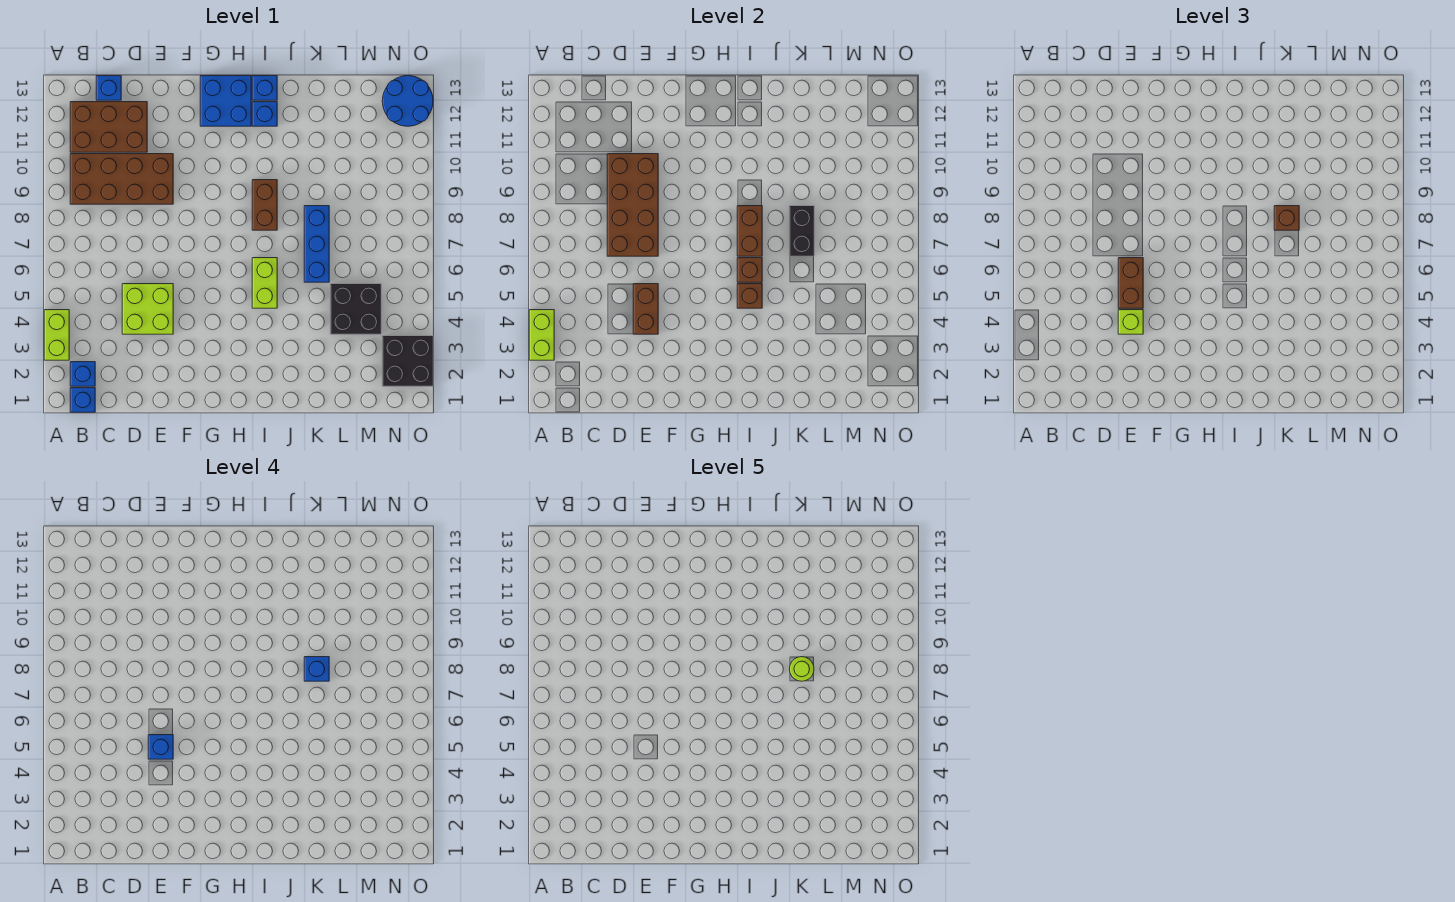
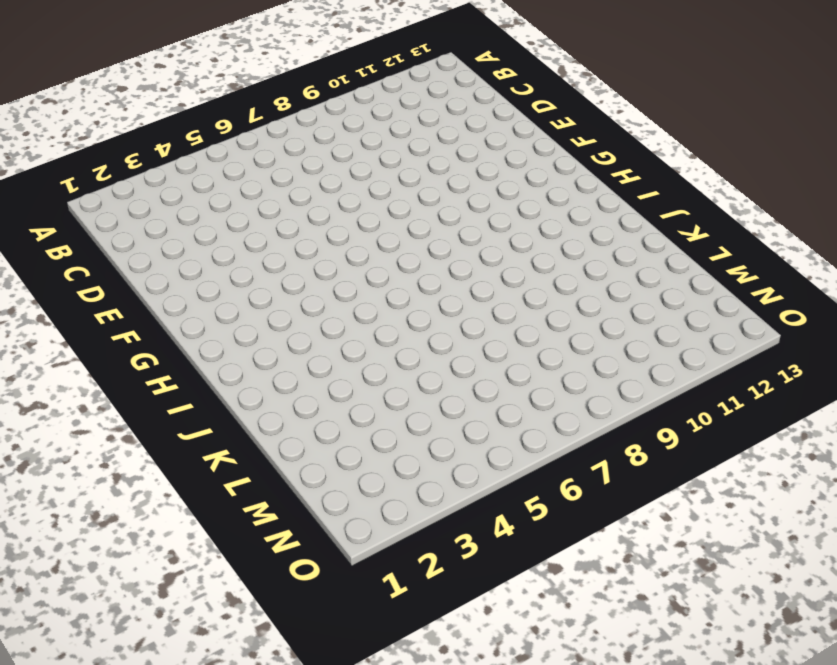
none -> lime brick A3:A4 level 1
none -> blue brick B1 level 1
none -> blue brick B2 level 1

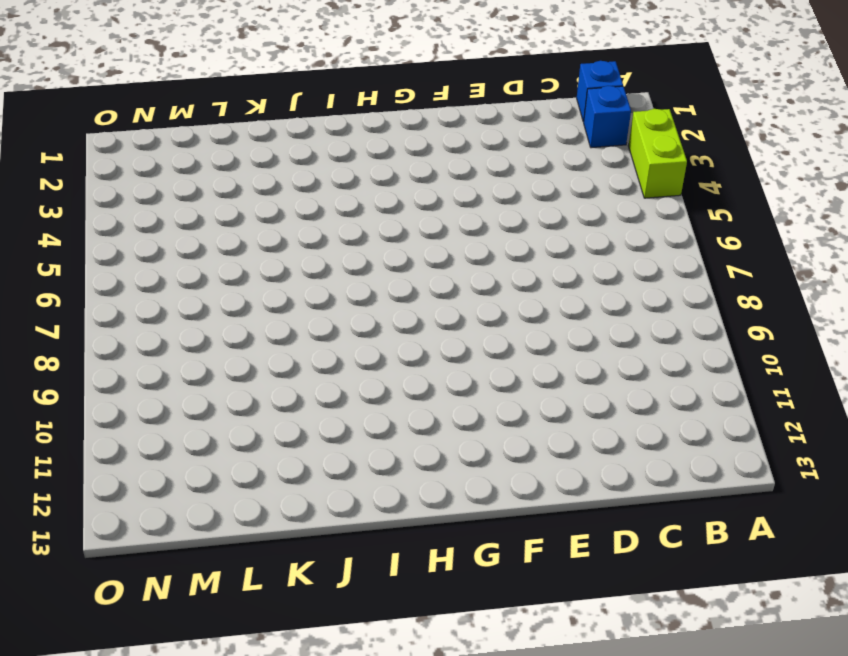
none -> brown brick B9:E10 level 1
none -> brown brick B11:D12 level 1
none -> blue brick C13 level 1

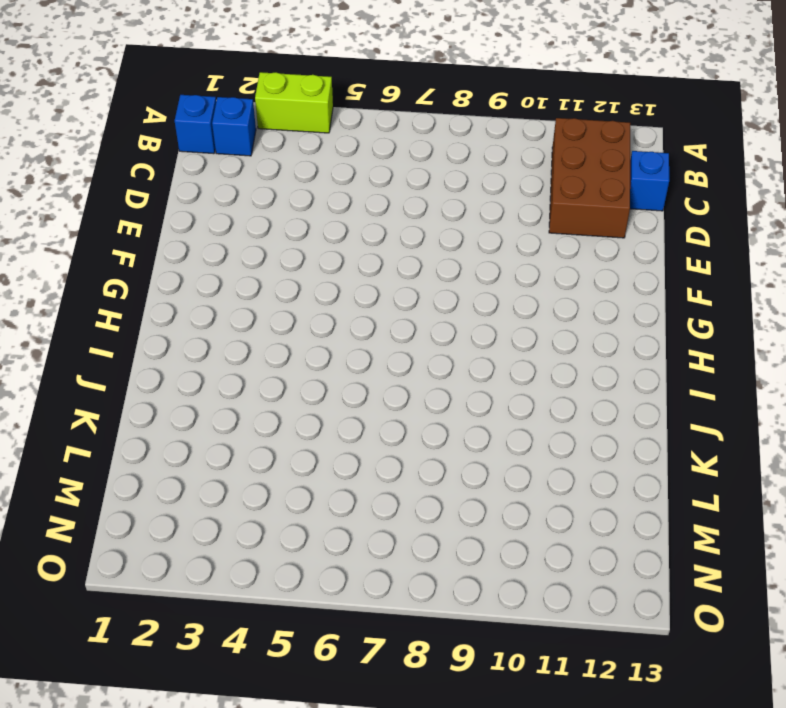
none -> brown brick B9:E10 level 1
none -> lime brick D4:E5 level 1
none -> blue brick G12:H13 level 1

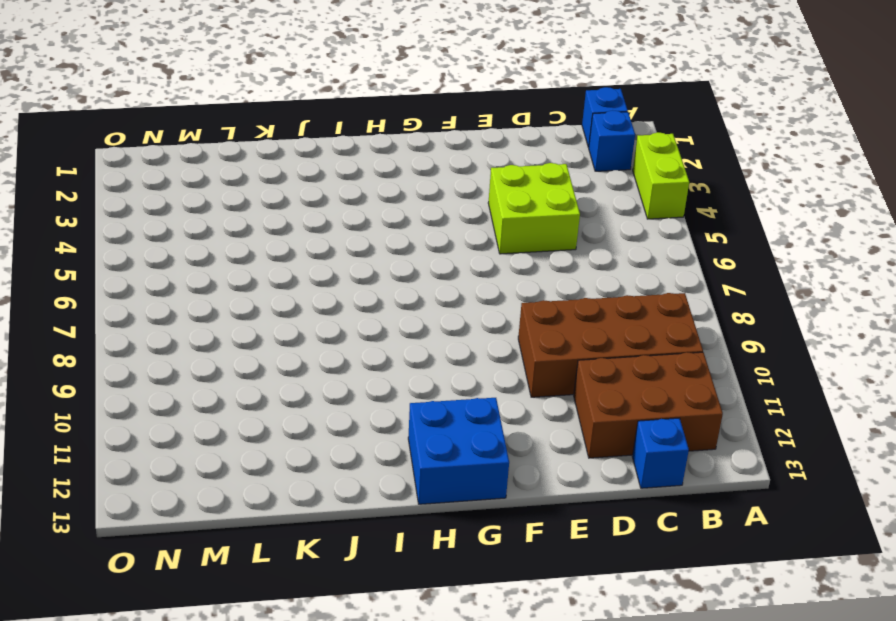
none -> lime brick I5:I6 level 1
none -> brown brick I8:I9 level 1
none -> blue brick I12 level 1

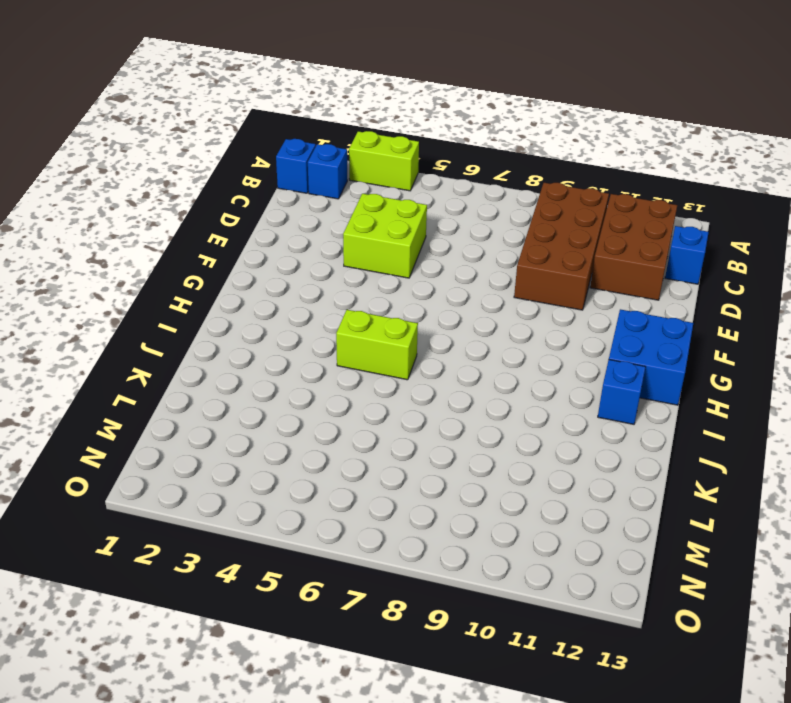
none -> brown brick I8:I9 level 1
none -> blue brick I13 level 1
none -> blue brick K6:K8 level 1

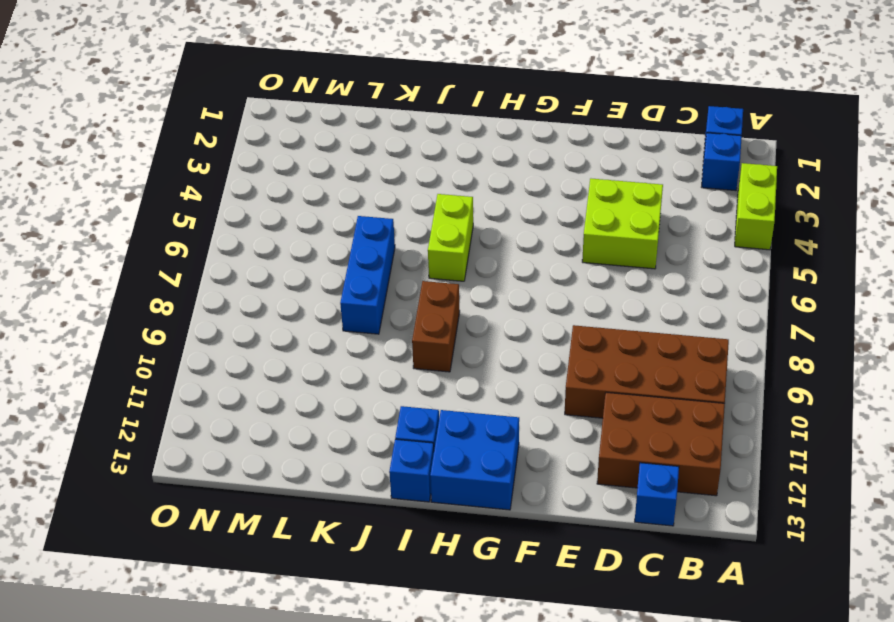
none -> black brick L4:M5 level 1
none -> black brick N2:O3 level 1
none -> blue round brick N12:O13 level 1

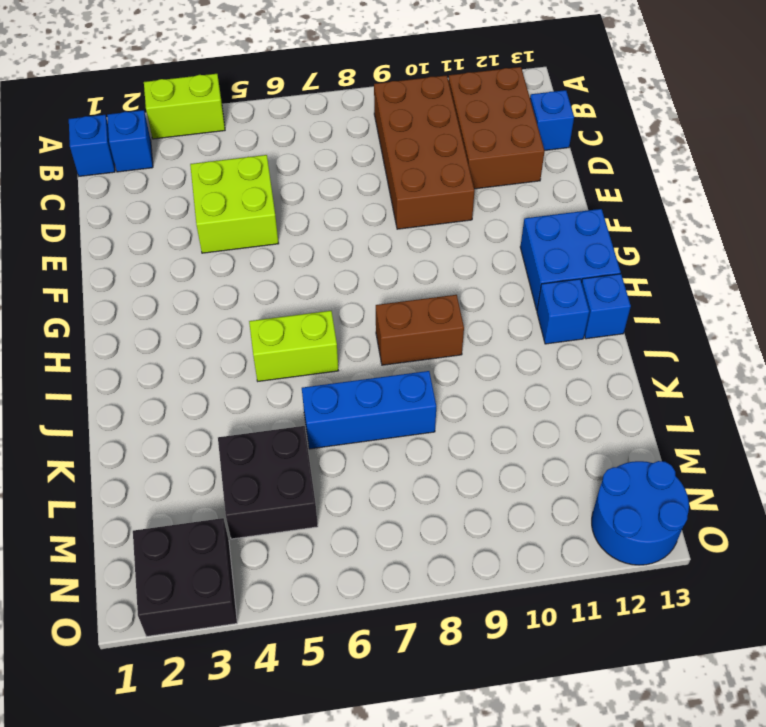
none -> lime brick A3:A4 level 2
none -> brown brick D7:E10 level 2
none -> brown brick E4:E5 level 2

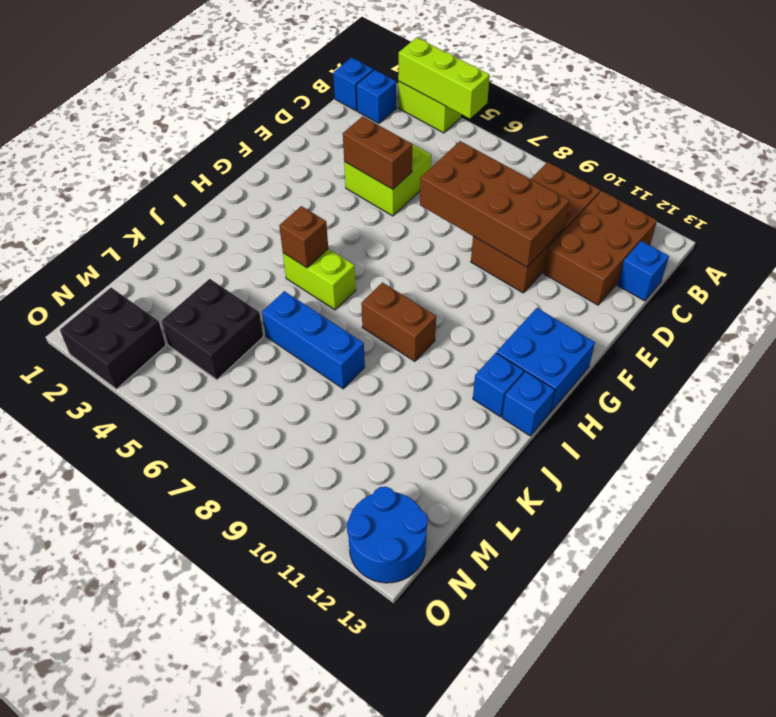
lime brick A3:A5 level 2 -> lime brick A3:A4 level 2
none -> brown brick I6 level 2
none -> brown brick I7:I8 level 2
none -> black brick K7:K8 level 2

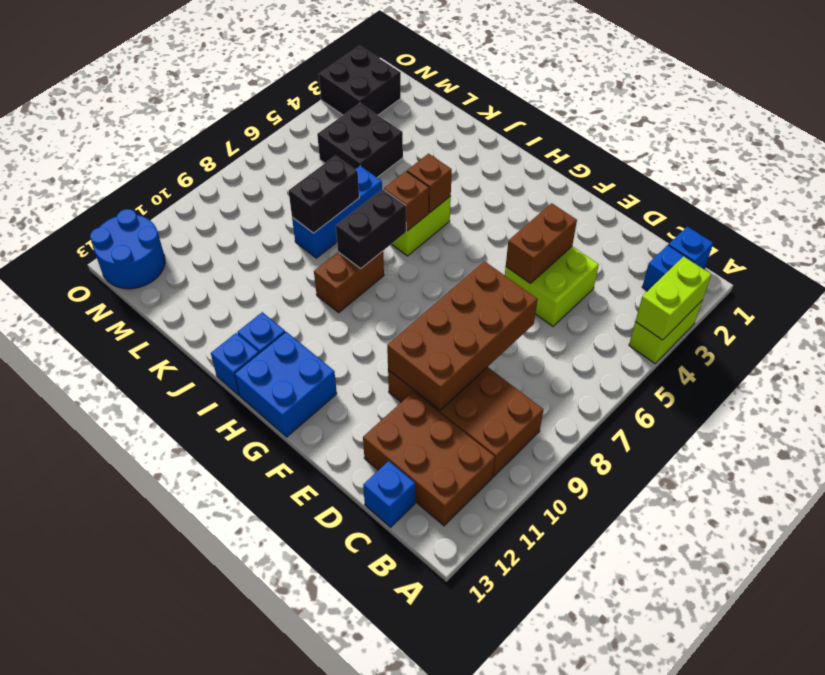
black brick I7:I8 level 2 -> brown brick I7:I8 level 2
none -> lime brick E4 level 3
none -> brown brick E5:E6 level 3
none -> brown brick K8 level 3

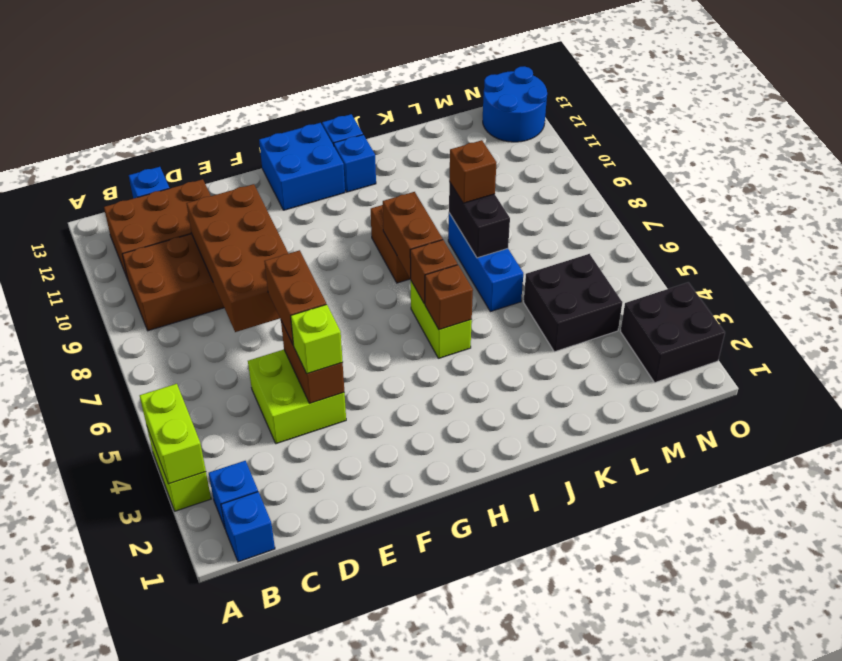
none -> blue brick E5 level 4
none -> blue brick K8 level 4
none -> lime round brick K8 level 5

